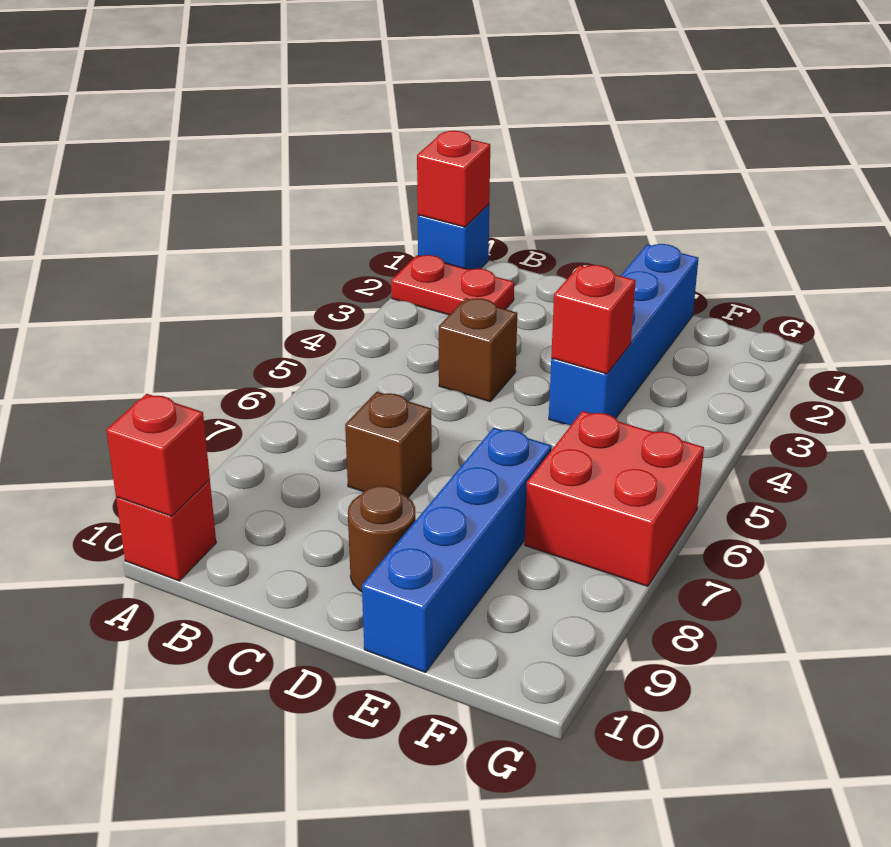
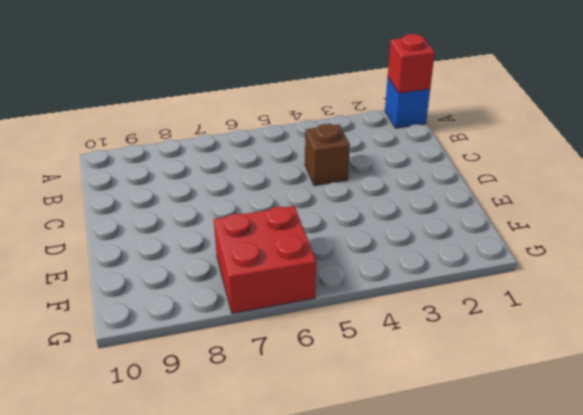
none -> red plate A2:B2 level 1
none -> red brick A10 level 1
none -> brown brick C7 level 1

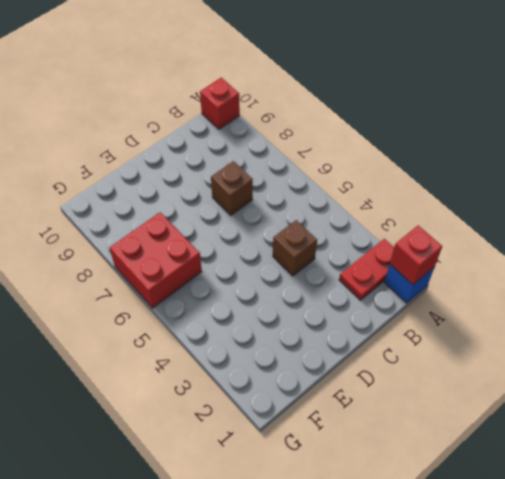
none -> brown round brick D9 level 1
none -> blue brick E1:E4 level 1
none -> blue brick E7:E10 level 1

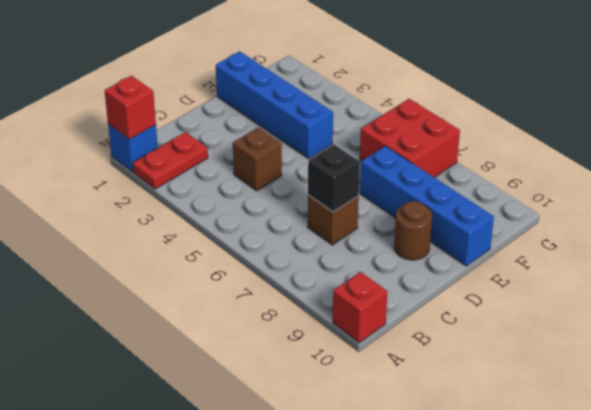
black brick C7 level 2 -> none
none -> red brick A10 level 2
none -> red brick E4 level 2

